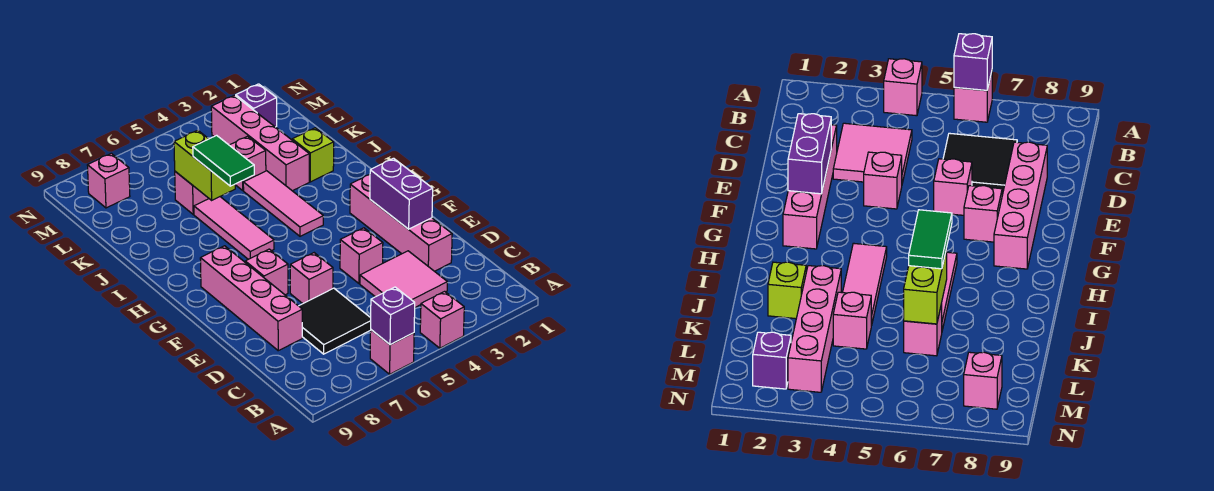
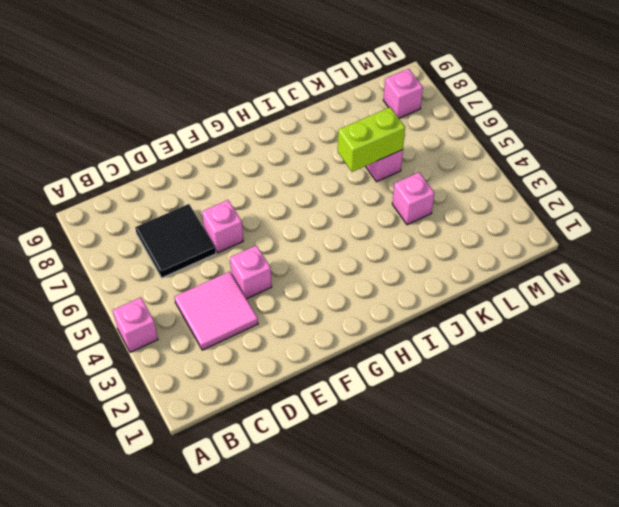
none -> pink brick A6 level 1
none -> pink brick D2:G2 level 1
none -> pink brick D8:G8 level 1

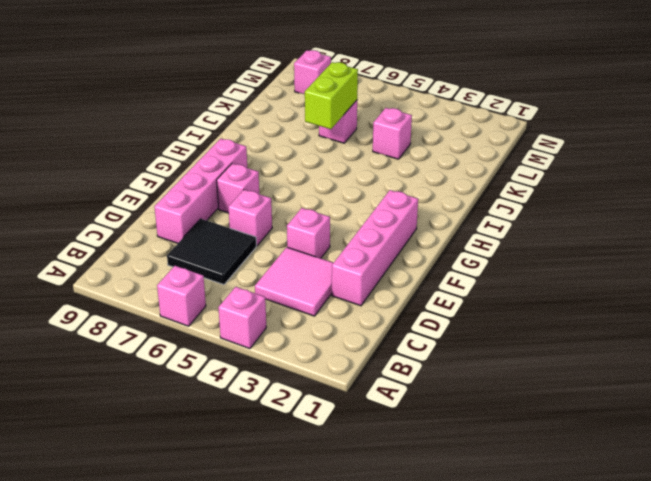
none -> pink tile H4:J4 level 1
none -> pink tile H6:J6 level 1
none -> lime brick J2 level 1

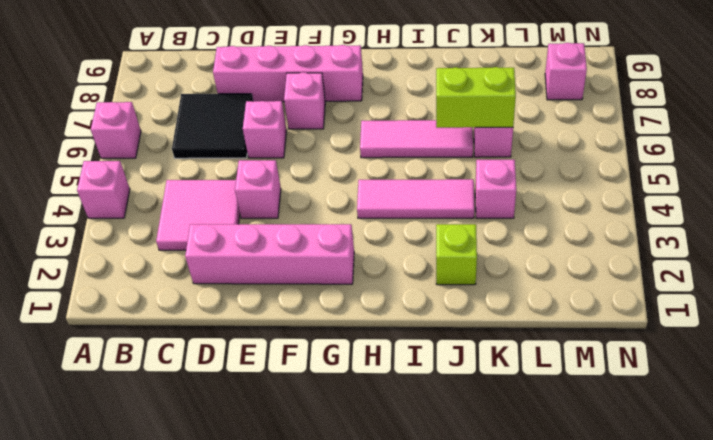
none -> pink brick J3:M3 level 1
none -> purple brick M2 level 1
none -> purple brick A6 level 2

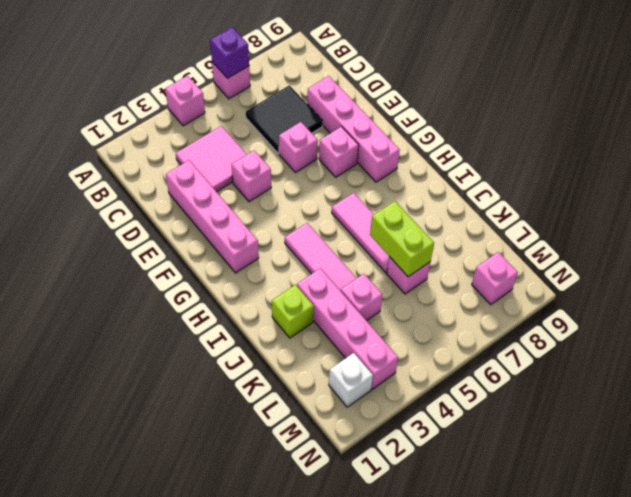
white brick M2 level 1 -> purple brick M2 level 1
none -> purple brick E2:F2 level 2
none -> green tile I6:J6 level 3

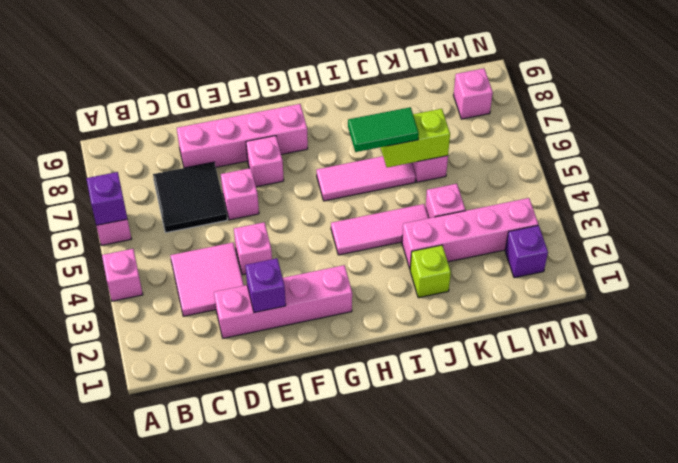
purple brick E2 level 2 -> purple brick E2:F2 level 2

